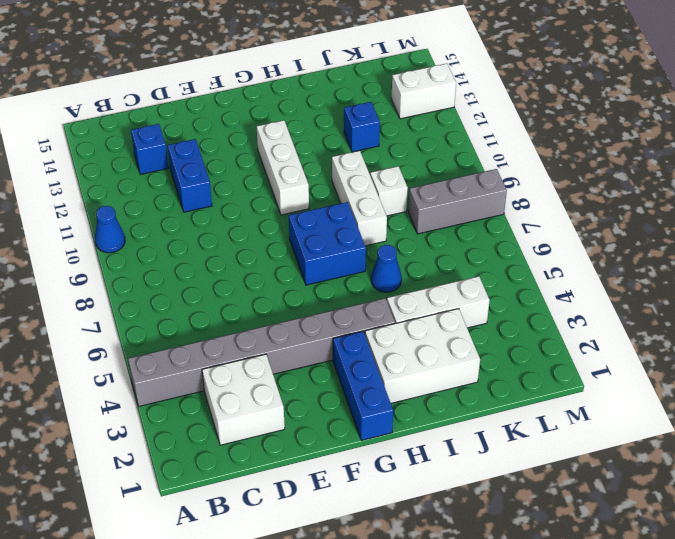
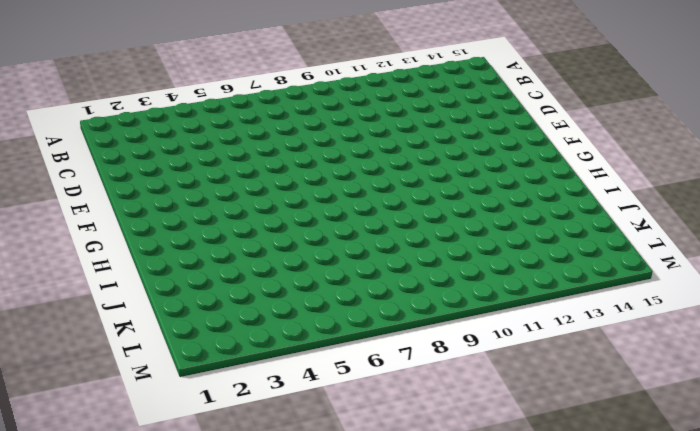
none -> grey brick A4:H4 level 1
none -> blue cone A10 level 1
none -> white brick C2:D3 level 1

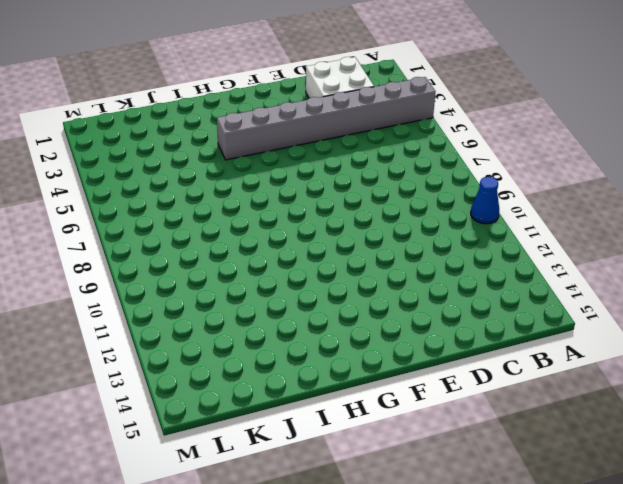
none -> blue brick C13 level 1
none -> blue brick D11:D12 level 1
none -> blue brick G1:G3 level 1

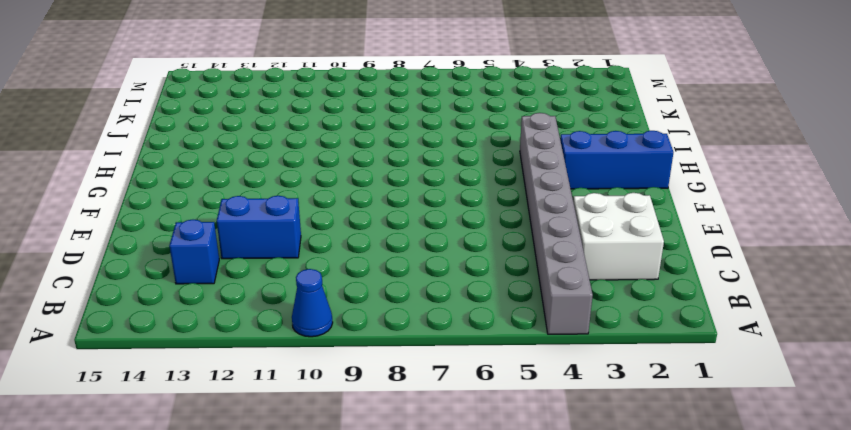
none -> blue brick G7:H8 level 1
none -> white brick G10:G12 level 1
none -> white brick H2:J3 level 1

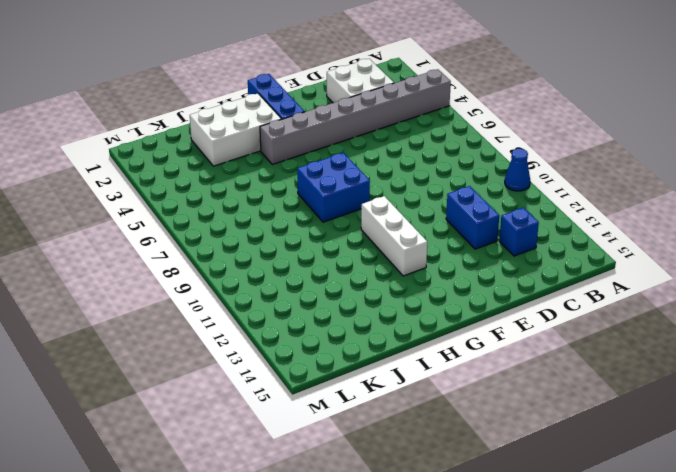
none -> white brick I4:K4 level 1
none -> blue cone I6 level 1
none -> white brick I8:I10 level 1

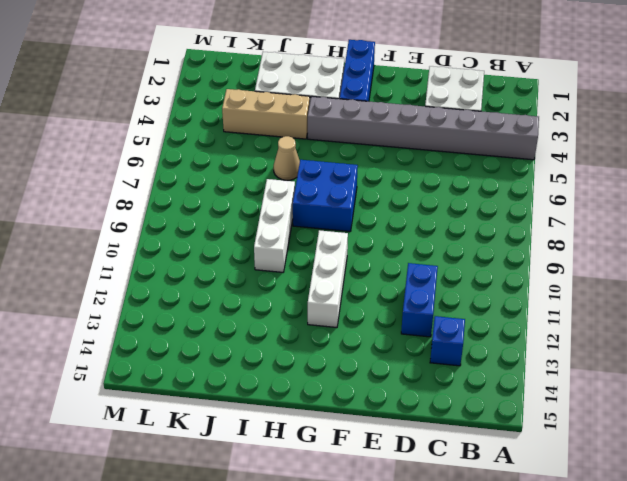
tan brick I4:K4 level 1 -> white brick I4:K4 level 1
tan cone I6 level 1 -> blue cone I6 level 1
none -> blue cone A10 level 1
none -> white brick J9 level 1
none -> blue brick J12 level 1

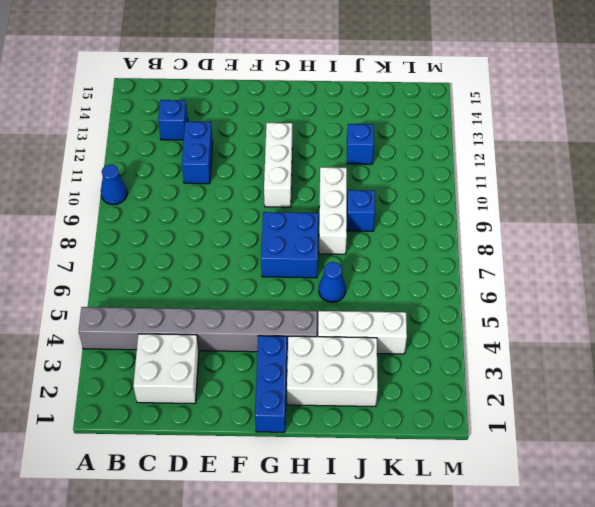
blue brick J9 level 1 -> white brick J9 level 1
none -> grey brick K8:M8 level 1
none -> white brick L13:M13 level 1

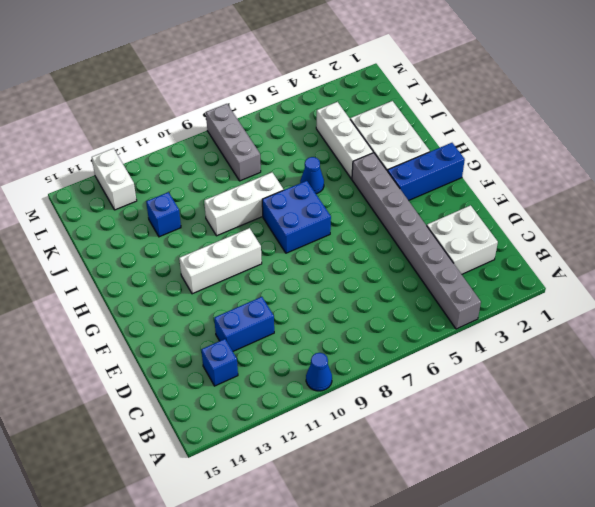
none -> white brick J9 level 1

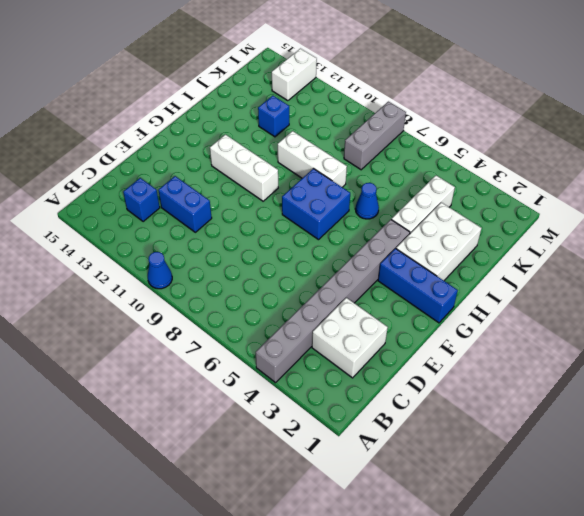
none -> white brick J9 level 1

